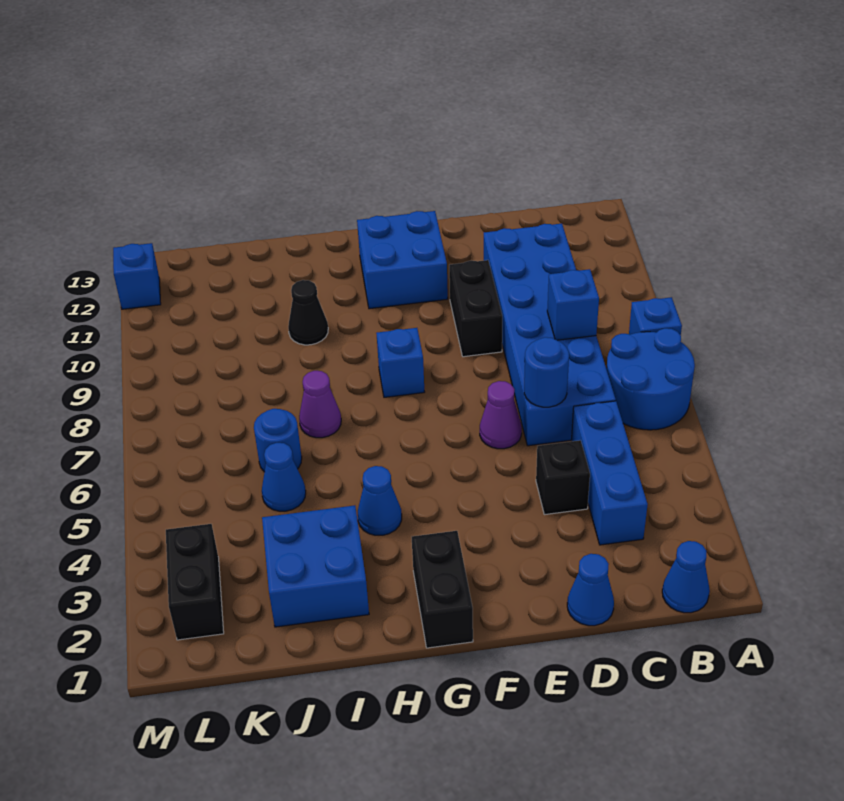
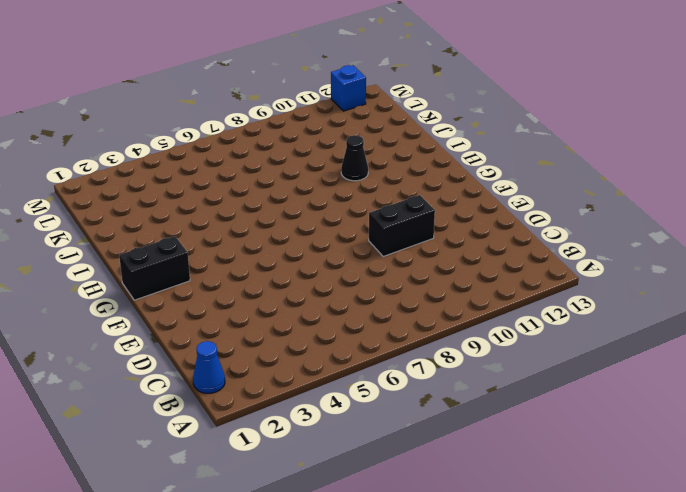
none -> blue round brick A6:B7 level 1
none -> blue brick A8 level 1
none -> blue brick C3:C5 level 1

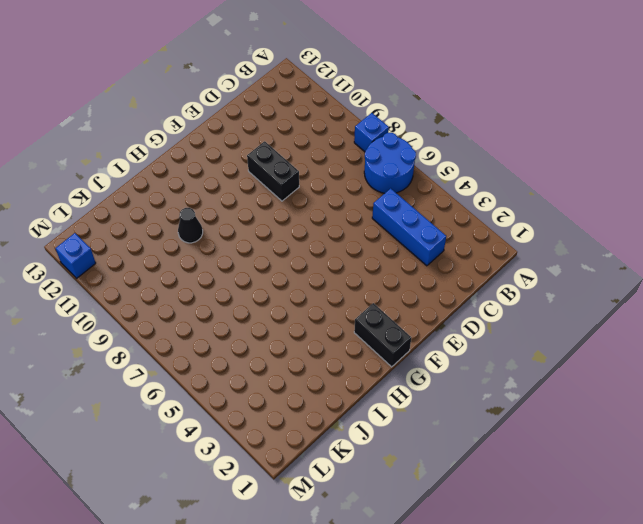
none -> blue cone B1 level 1
none -> blue brick C6:D11 level 1
none -> blue cone D1 level 1

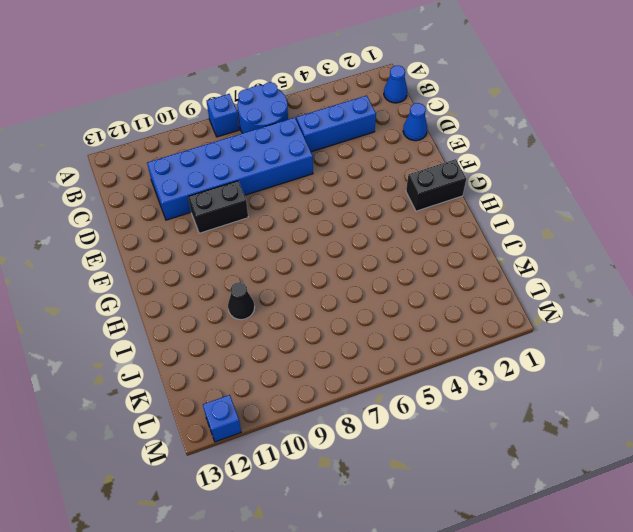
none -> black brick D4 level 1
none -> purple cone E6 level 1
none -> blue brick F11:G12 level 1

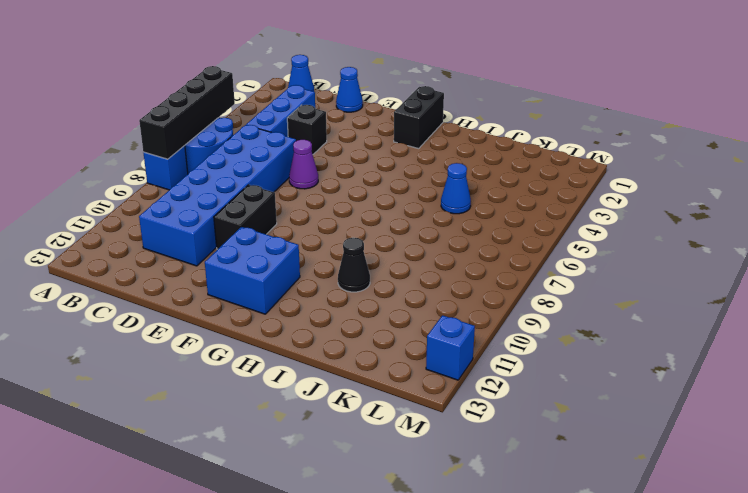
black brick A5:A8 level 2 -> none
none -> blue brick G8 level 1
none -> blue cone H4 level 1
none -> blue brick I2:J3 level 1

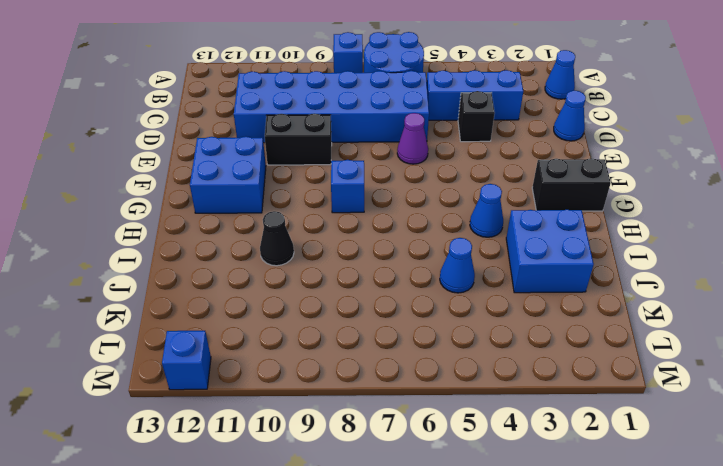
none -> purple cone I7 level 1
none -> blue round brick J6 level 1
none -> black brick L2:L3 level 1

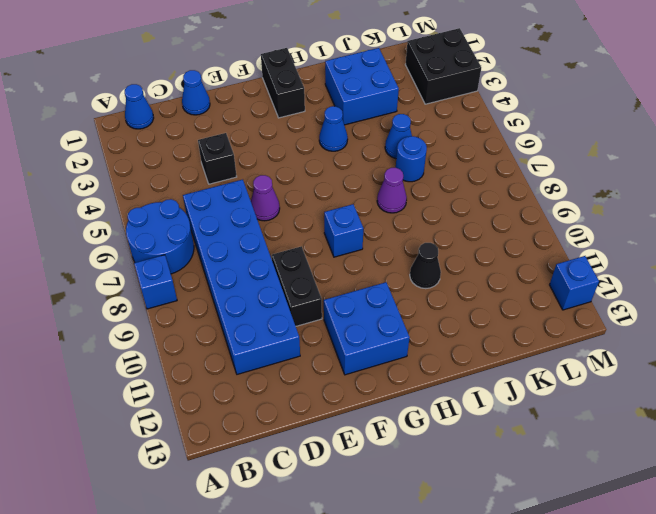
black brick L2:M3 level 1 -> black brick L2:L3 level 1
none -> blue brick C3:C5 level 1
none -> blue brick C8 level 2
none -> blue round brick D6 level 2

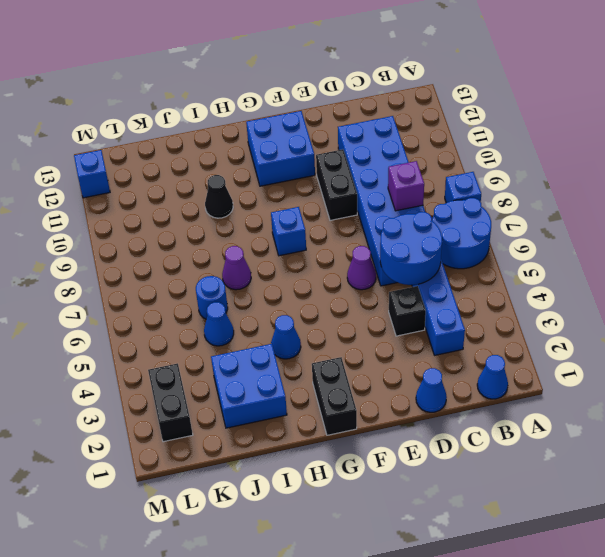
blue round brick C5:D6 level 2 -> blue round brick D6 level 2
purple brick C8 level 2 -> blue brick C8 level 2

